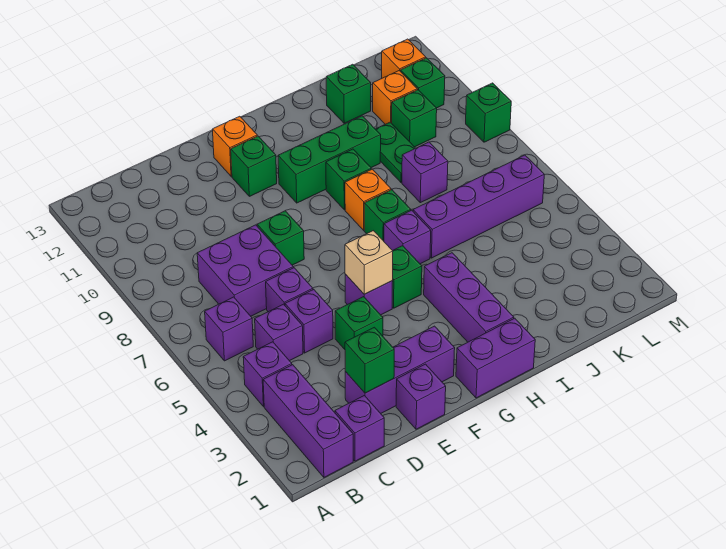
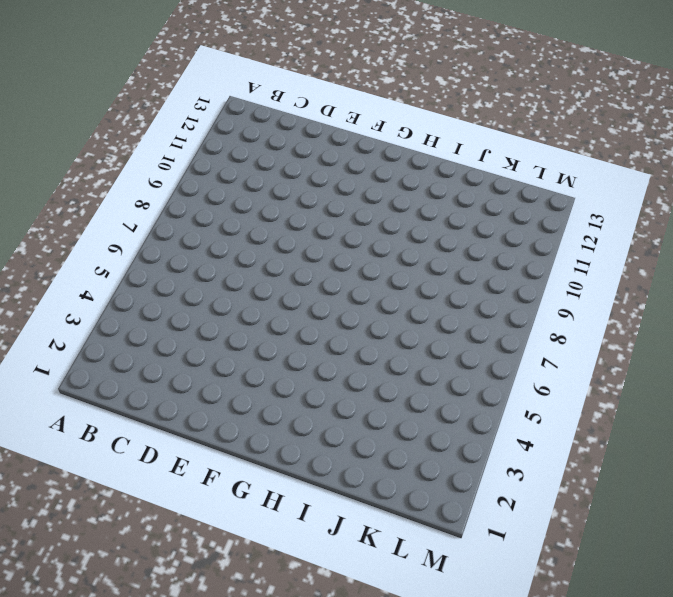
none -> purple brick B1:B3 level 1
none -> purple brick B4 level 1
none -> purple brick B6 level 1
none -> purple brick C1 level 1

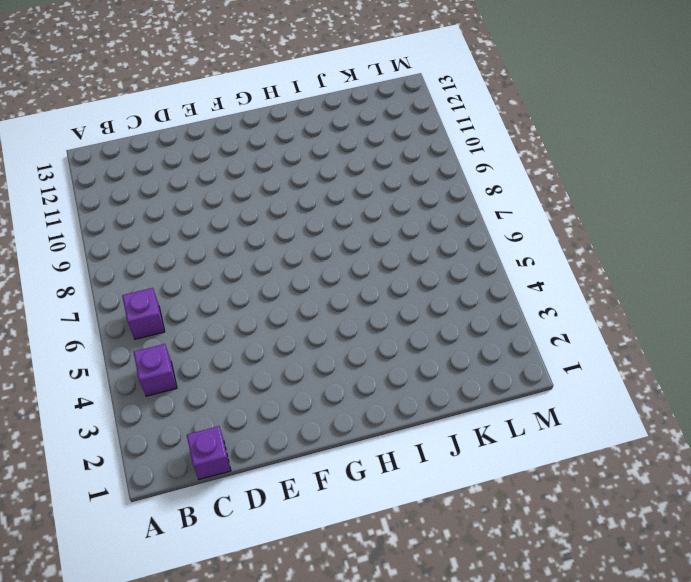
none -> purple brick B1:B3 level 1
none -> purple brick C5 level 1
none -> purple brick C7:D8 level 1
none -> purple brick D2:F2 level 1

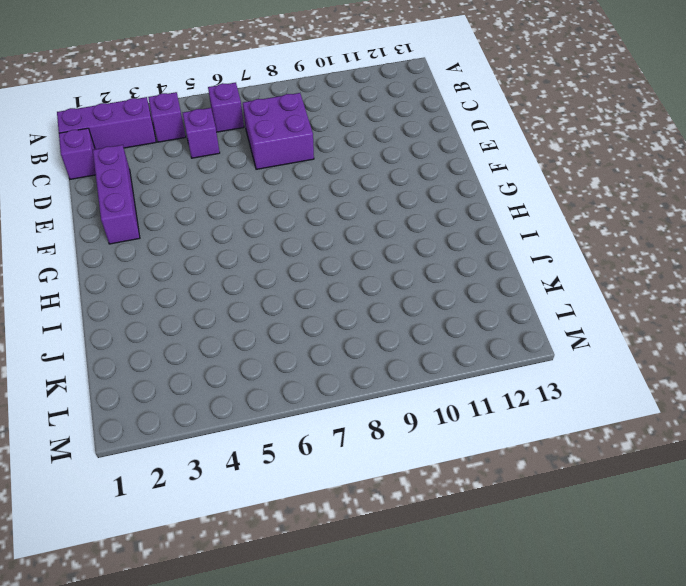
none -> purple brick D5 level 1
none -> purple brick D6 level 1
none -> purple brick E1 level 1
none -> green brick E4 level 1

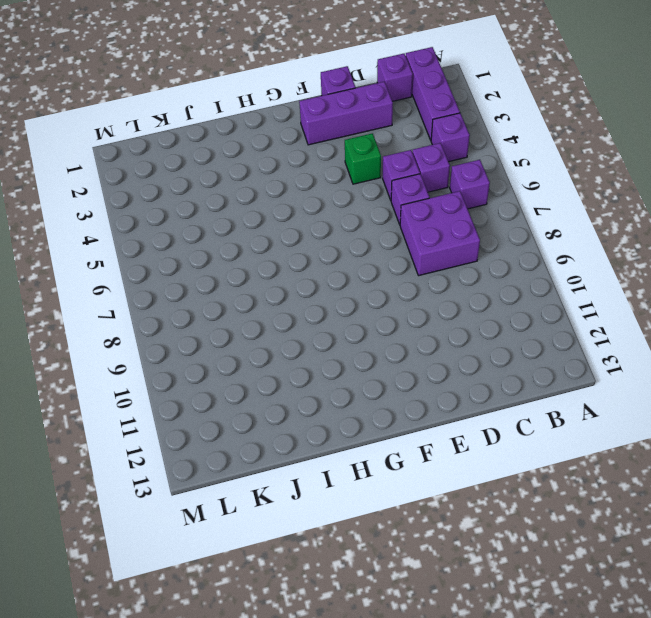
none -> green brick E8 level 1
none -> purple brick F5 level 1
none -> green brick F11 level 1
none -> orange brick F12 level 1

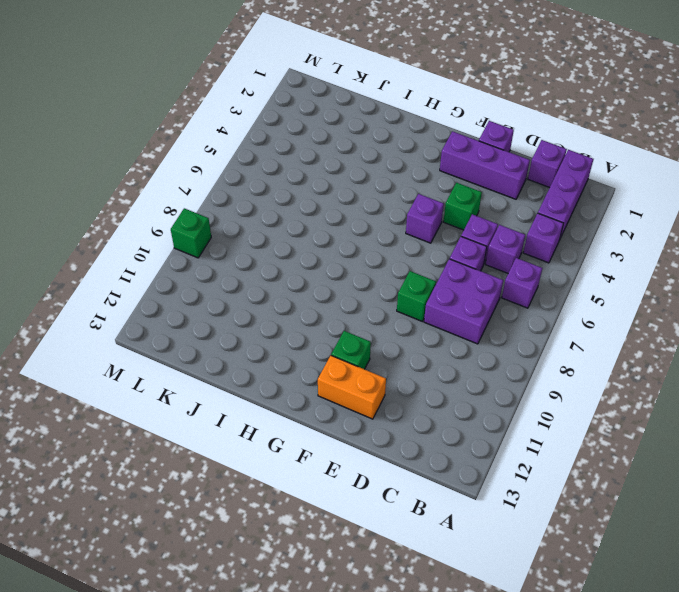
orange brick E12:F12 level 1 -> orange brick F12 level 1
none -> purple brick G1:H1 level 1
none -> green brick G5 level 1
none -> green brick G10:I10 level 1
none -> purple brick H2:H4 level 1

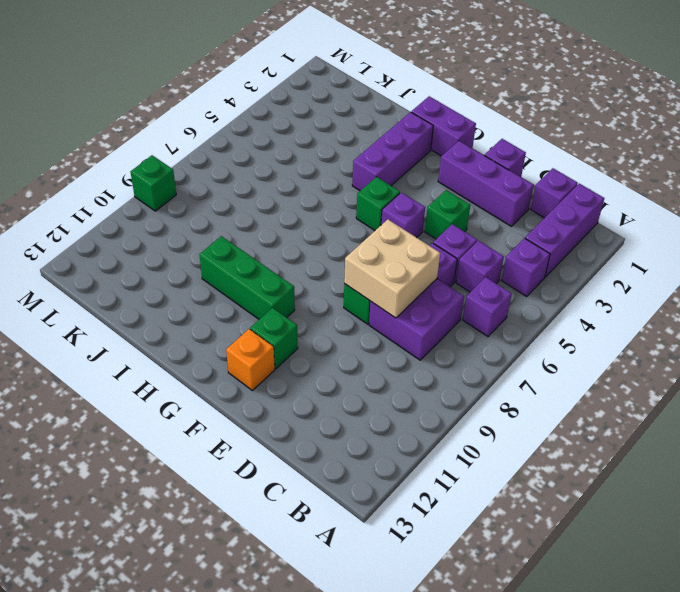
tan brick D7:E8 level 2 -> none
none -> purple brick H6 level 1
none -> green brick H7 level 1
none -> orange brick H8 level 1
none -> green brick H9 level 1

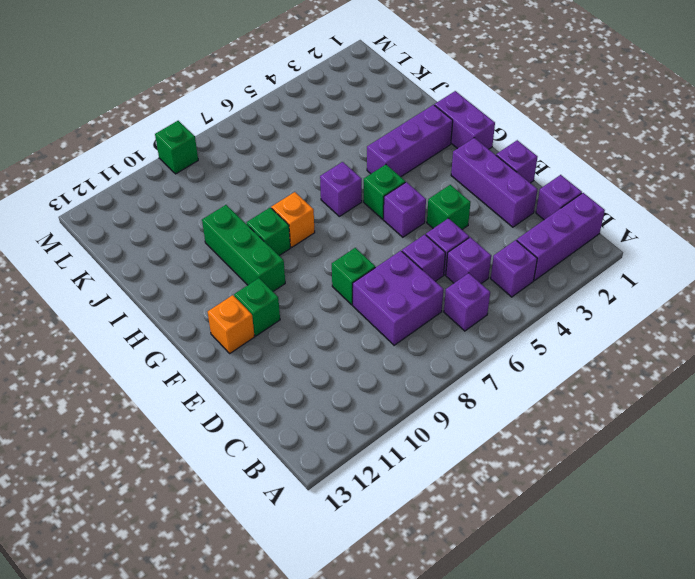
none -> green brick H7 level 1
none -> purple brick I6:L6 level 1
none -> purple brick J8 level 1
none -> green plate J9:J10 level 1

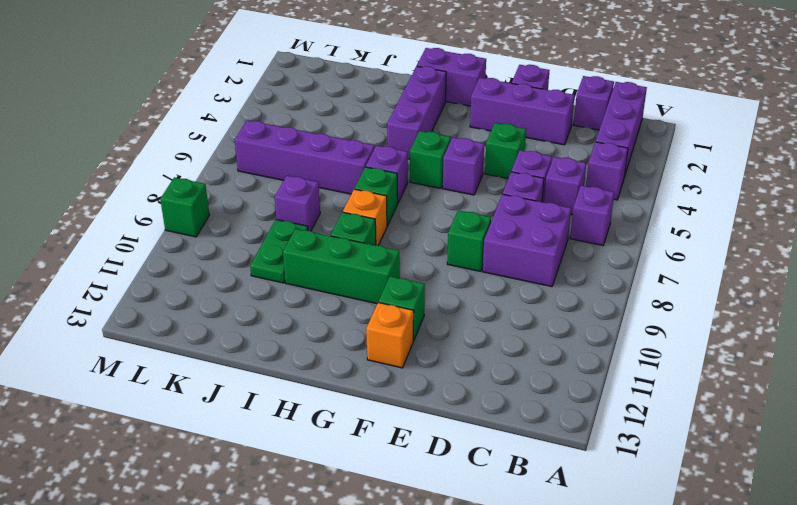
none -> green brick J12 level 1
none -> green brick K10 level 1
none -> orange brick K11 level 1
none -> green brick L11 level 1

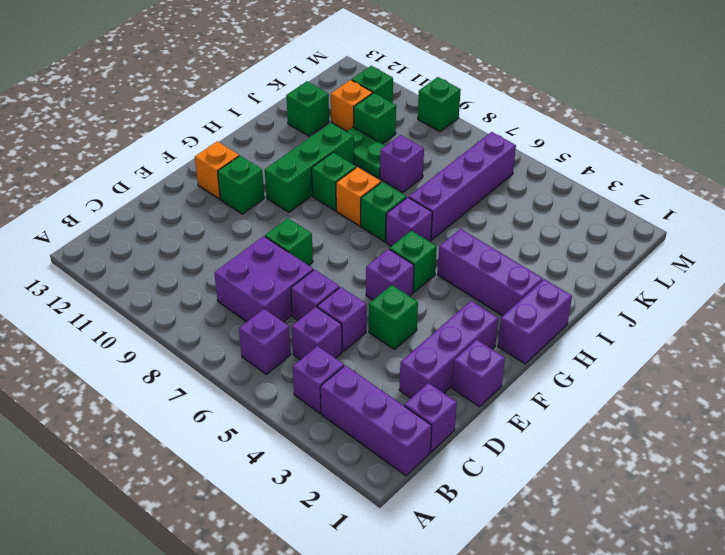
none -> orange brick L12 level 1
none -> green brick D2 level 2
none -> tan brick F5 level 2

